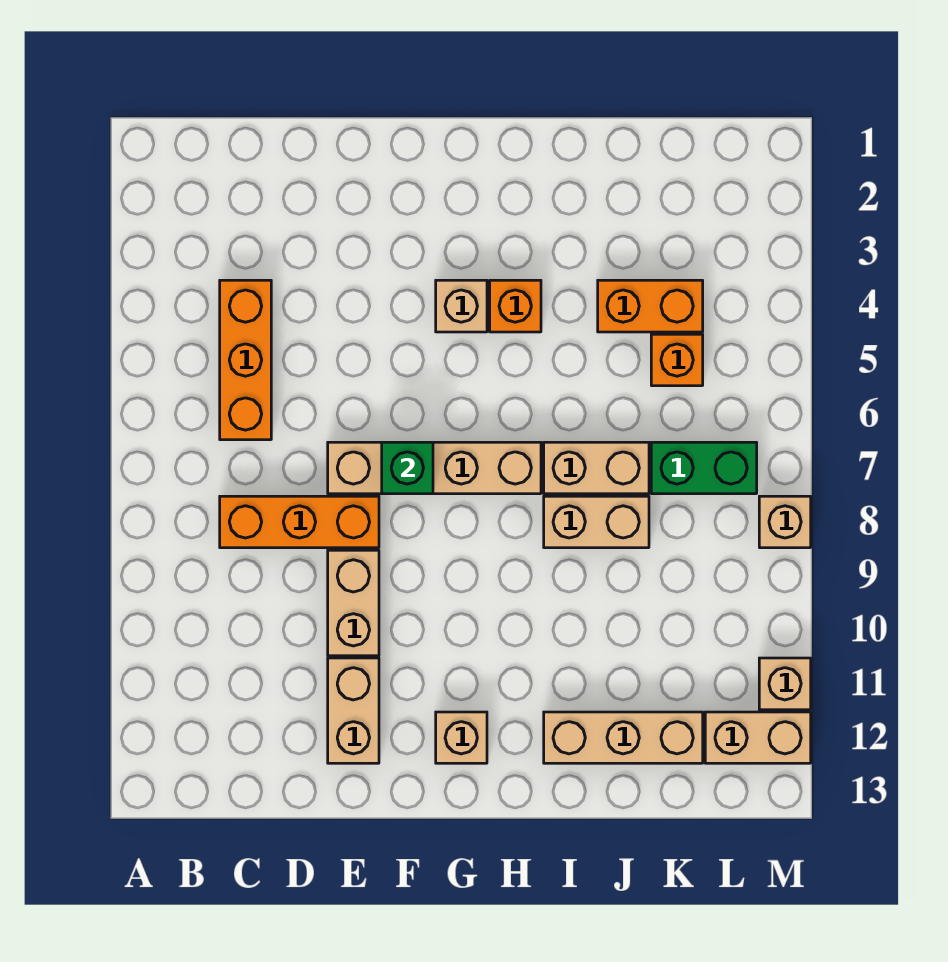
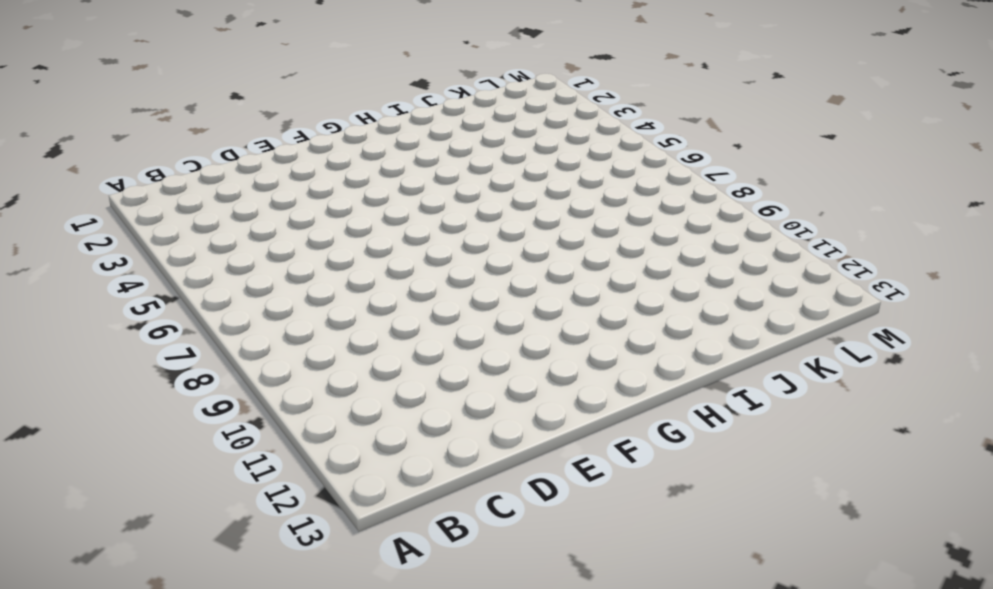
none -> orange brick C4:C6 level 1
none -> orange brick C8:E8 level 1
none -> tan brick E7:H7 level 1

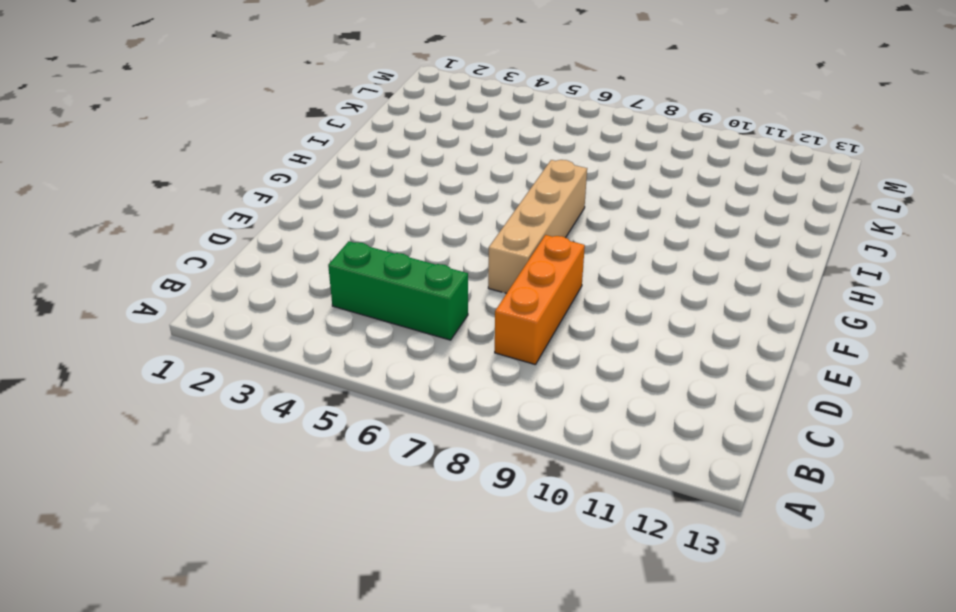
green brick C4:C6 level 1 -> orange brick C4:C6 level 1
none -> tan brick E9:E10 level 1
none -> tan brick E11:E12 level 1
none -> tan brick G4 level 1

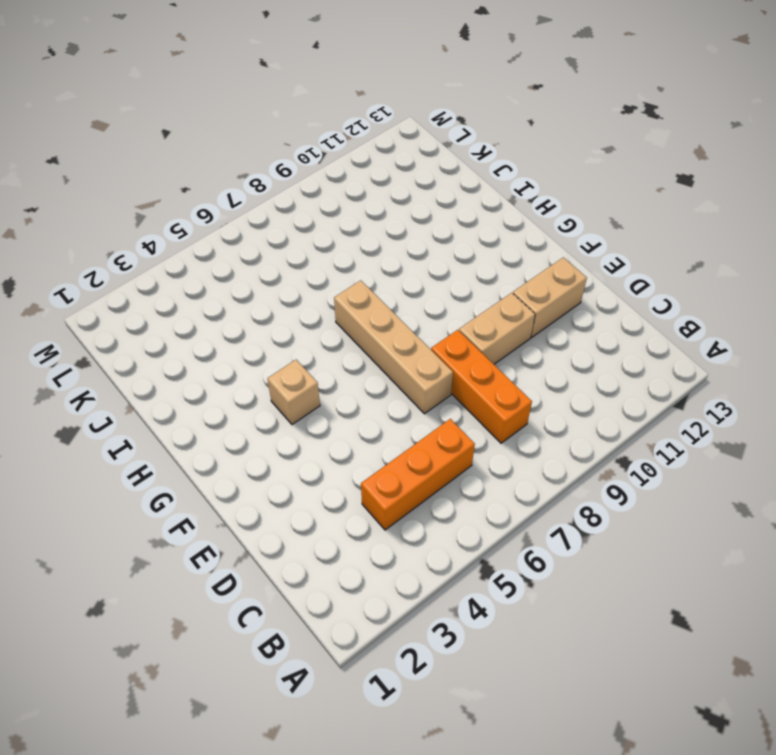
none -> tan brick G12 level 1
none -> orange brick H4 level 1
none -> tan brick I7:J7 level 1

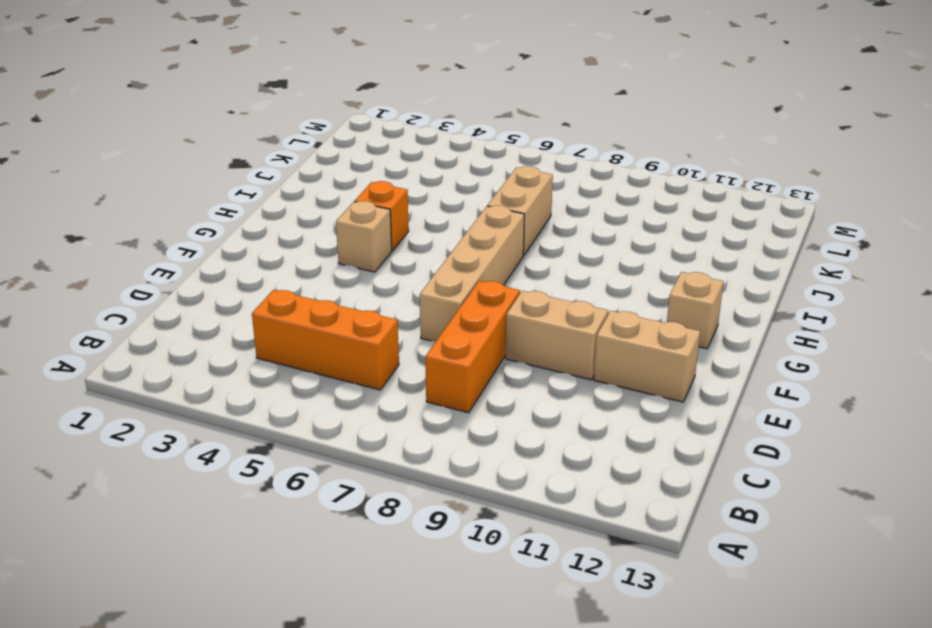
none -> tan brick I8:J8 level 1
none -> tan brick I12:K12 level 1
none -> orange brick J4:K4 level 1

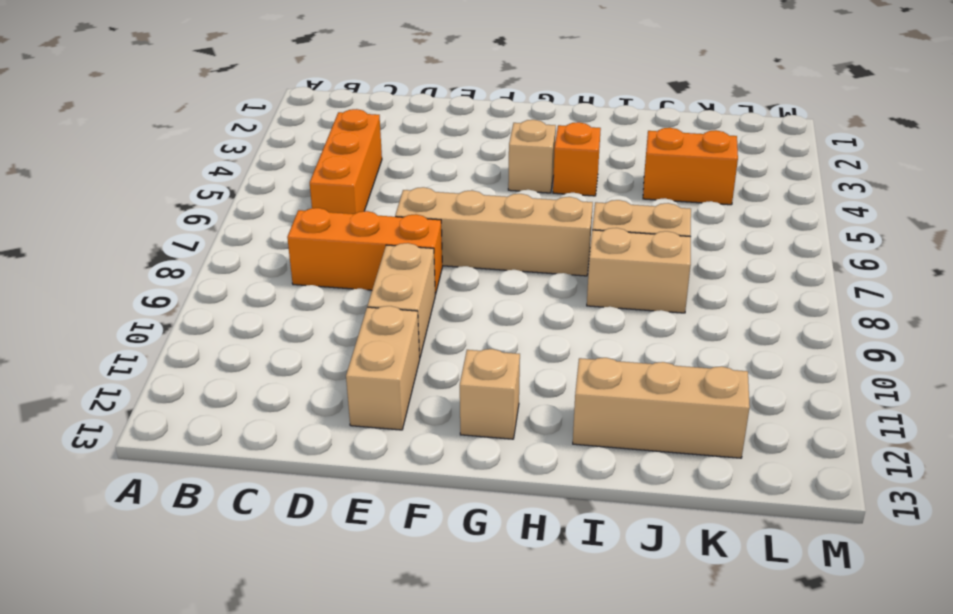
none -> orange brick K5 level 1
none -> green brick K7:L7 level 1
none -> tan brick L12:M12 level 1

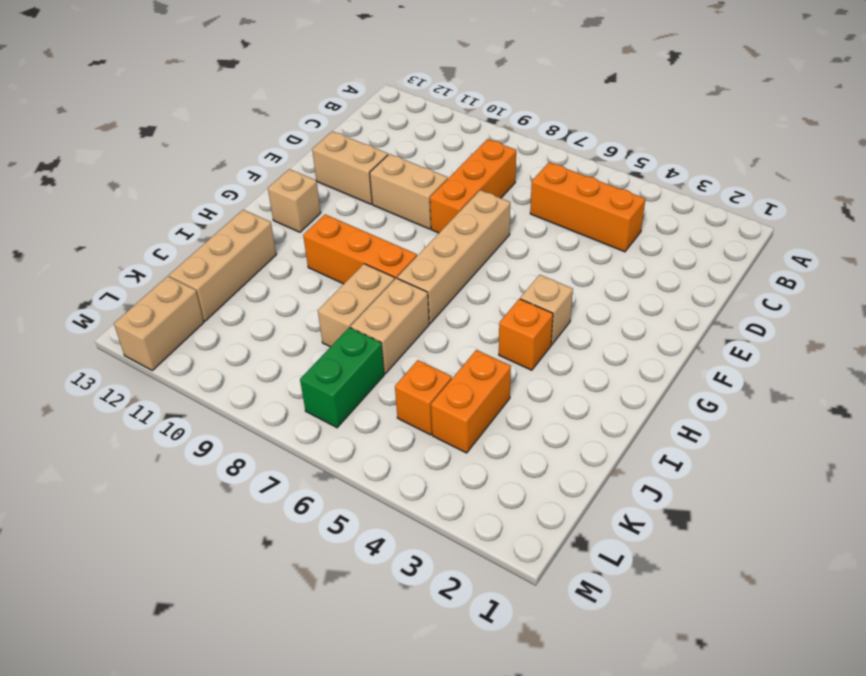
orange brick H8:H10 level 1 -> none
none -> tan brick M8 level 1
none -> tan brick M11 level 1
none -> green brick F7 level 2

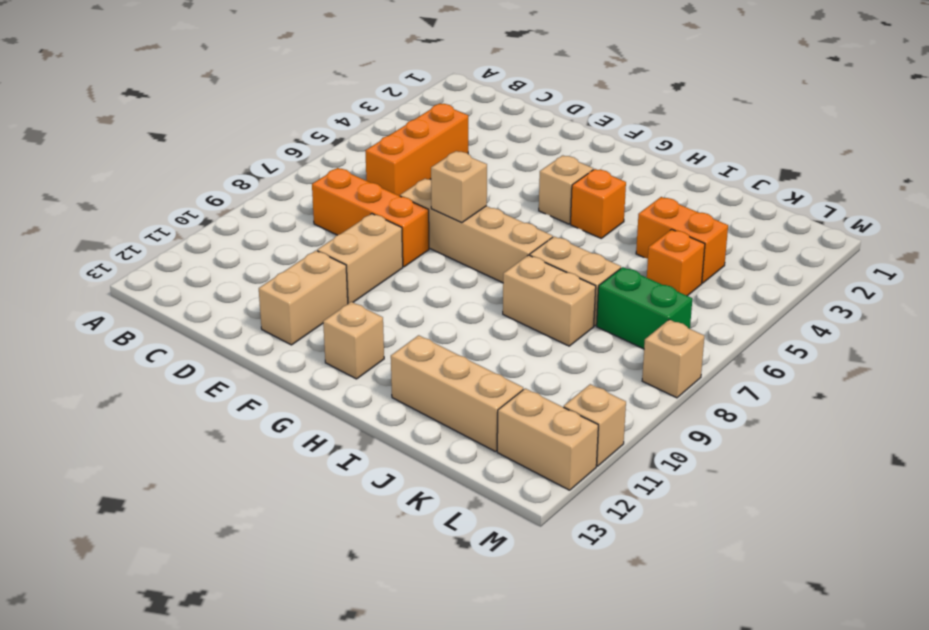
tan brick F7 level 2 -> green brick F7 level 2

